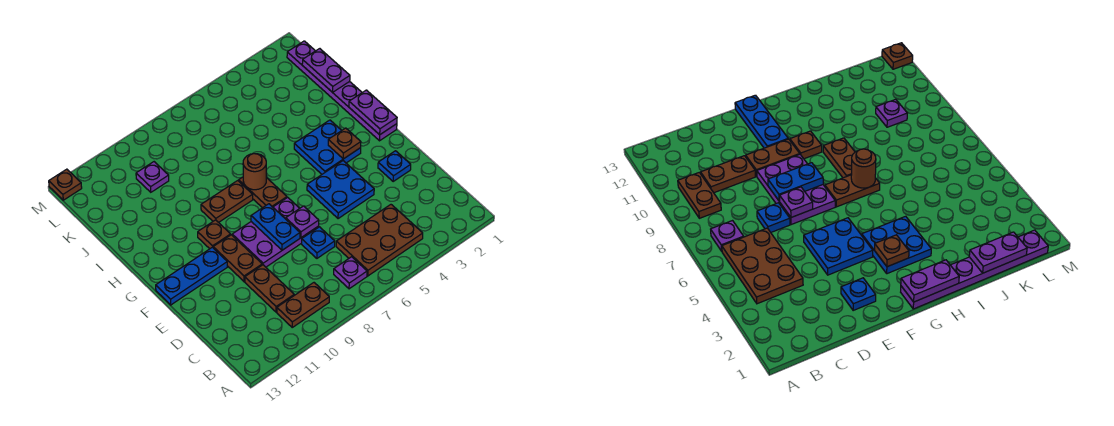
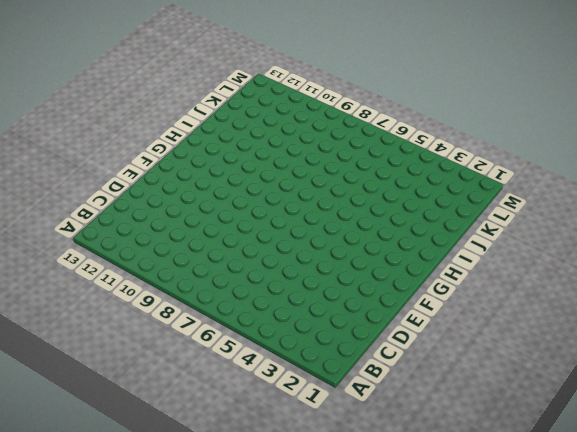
none -> brown plate B4:C6 level 1
none -> purple plate B7 level 1
none -> brown plate B9:B10 level 1

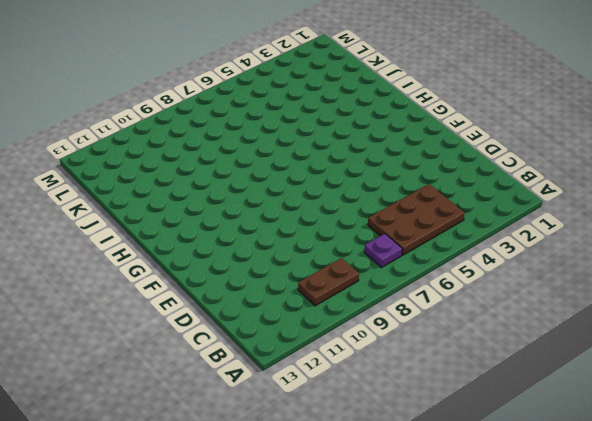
none -> brown plate C10:D10 level 1
none -> blue plate D7 level 1
none -> blue plate E2 level 1

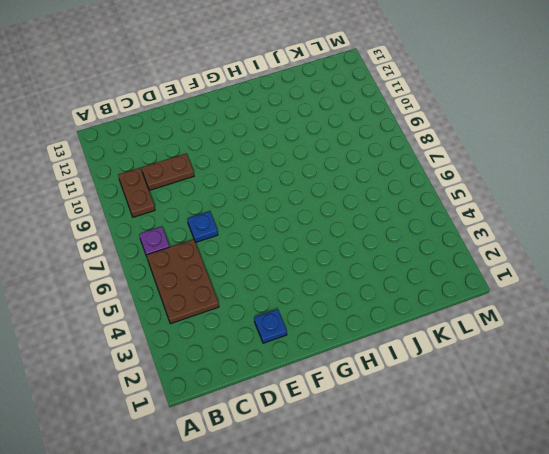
none -> blue plate E4:F5 level 1
none -> purple plate E7:F9 level 1
none -> brown plate E10:F10 level 1

